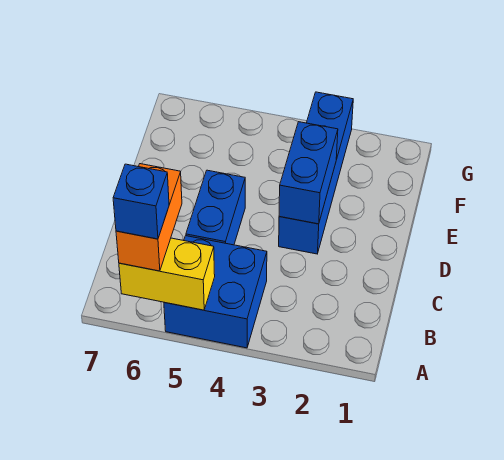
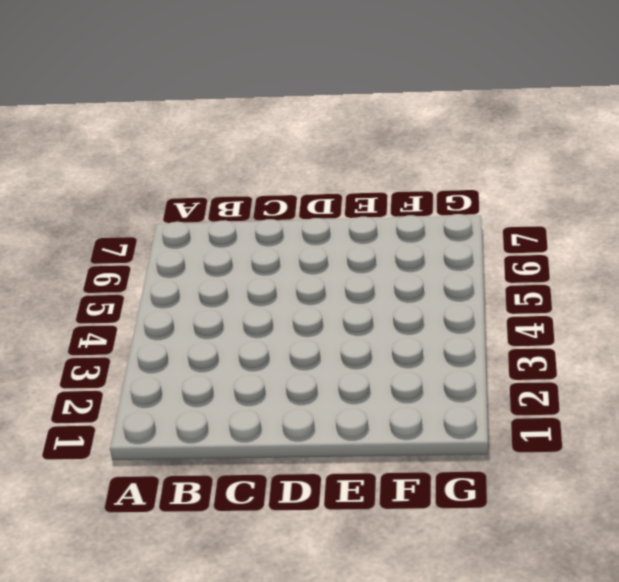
none -> blue brick A4:B5 level 1
none -> blue brick C5:D5 level 1

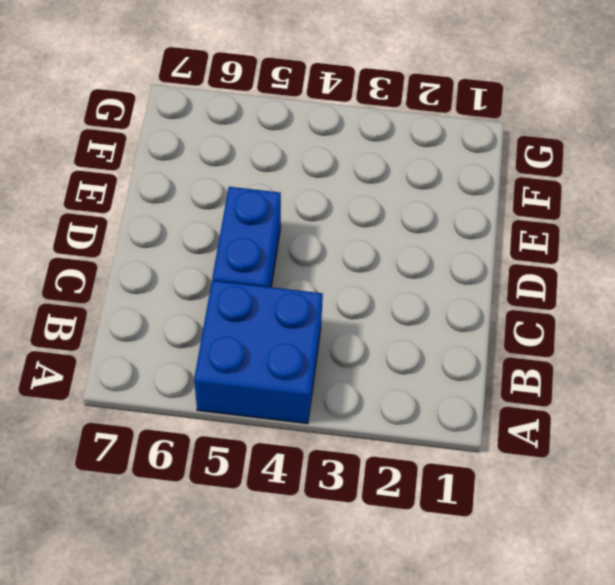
none -> blue brick D3:G3 level 1
none -> yellow brick A5:A6 level 2

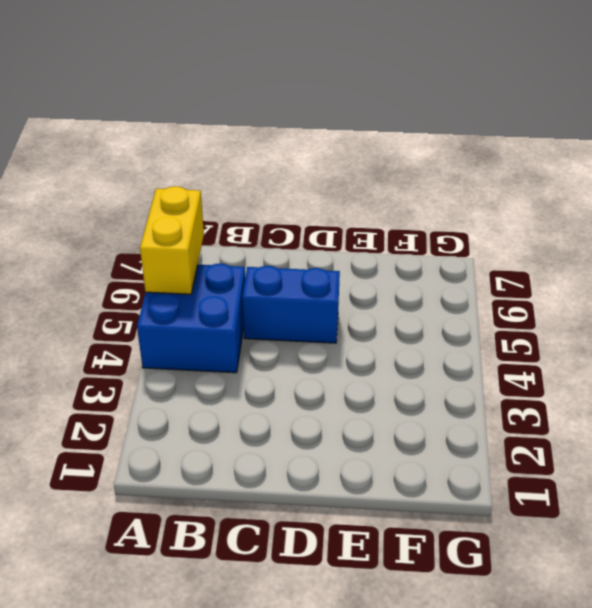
none -> blue brick D3:G3 level 1
none -> blue brick D3:E3 level 2

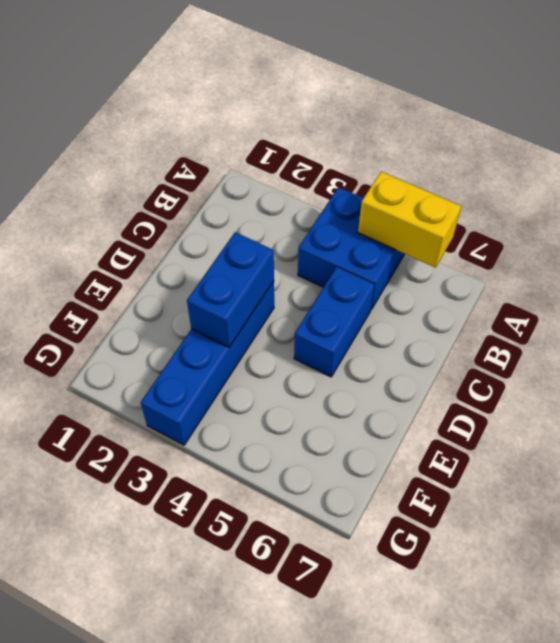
none -> orange brick A6:B6 level 3
none -> blue brick A6 level 4

